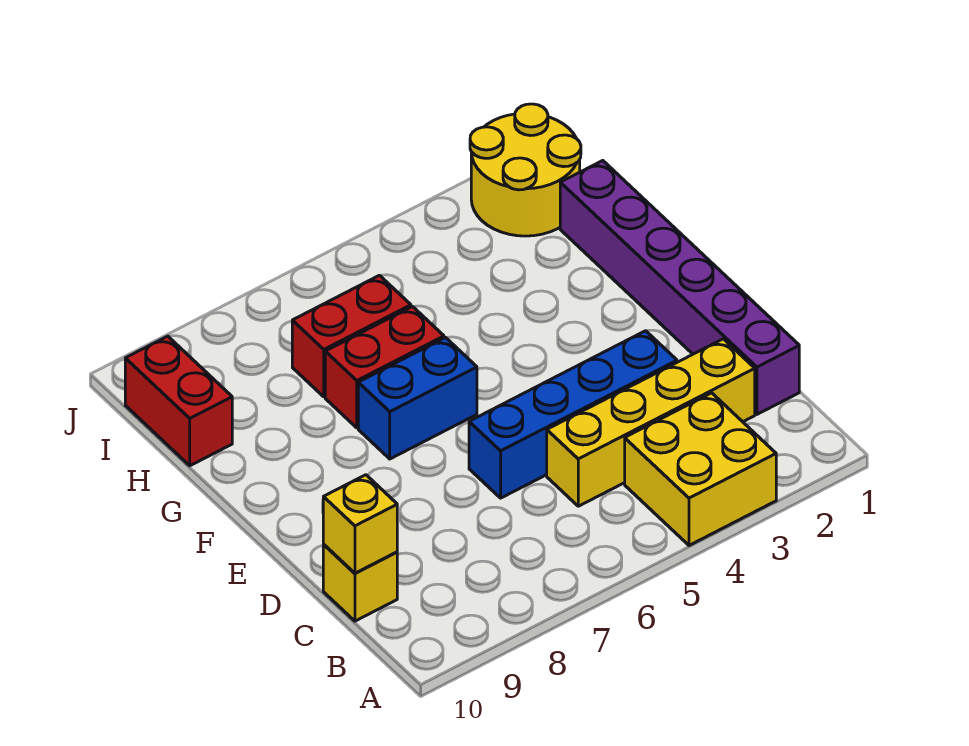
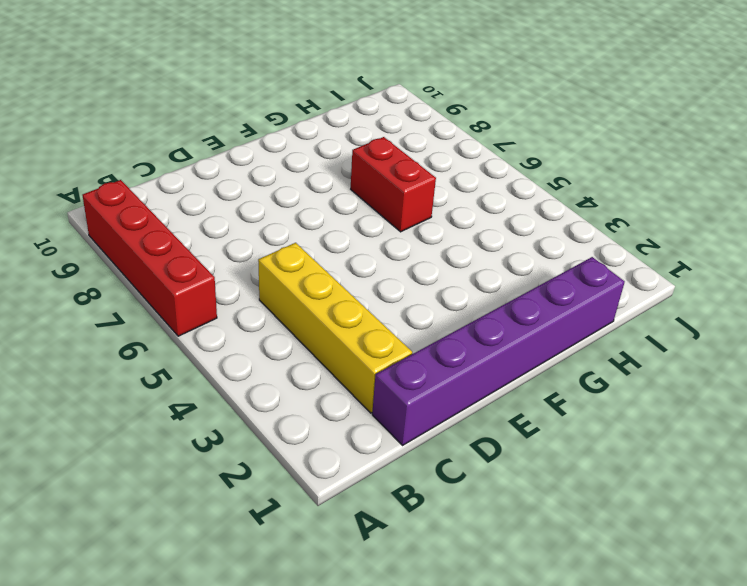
red brick A6:A9 level 1 -> none
none -> yellow brick A3:B4 level 1
none -> yellow brick C10 level 1

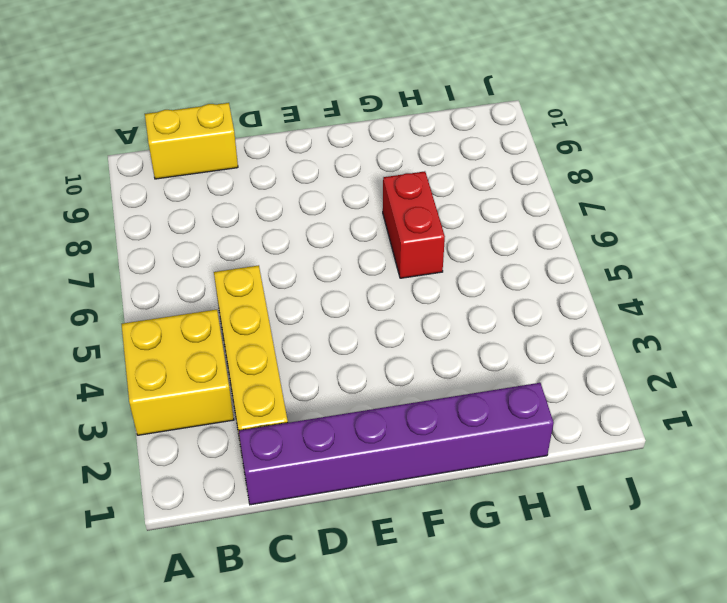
yellow brick B10:C10 level 1 -> yellow brick C10 level 1
none -> blue brick D3:D6 level 1
none -> blue brick F6:F7 level 1

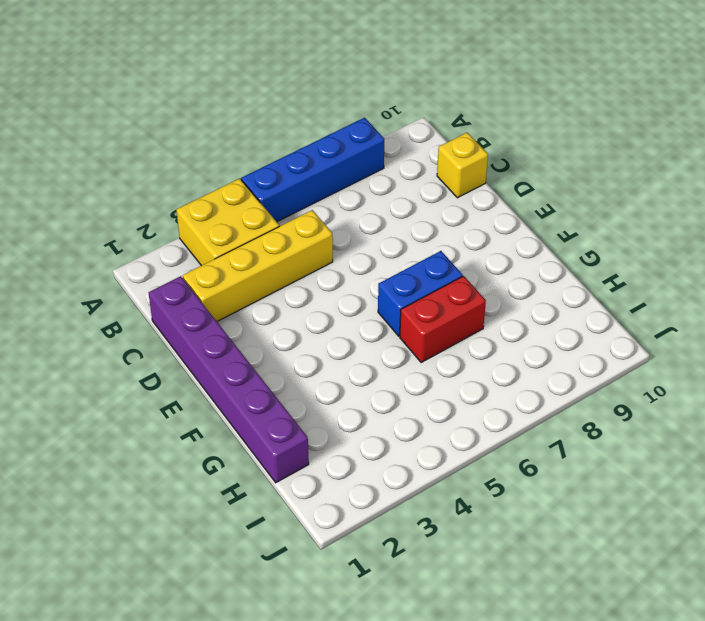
blue brick A5:A8 level 1 -> blue brick D3:D6 level 1
none -> red brick H6:H7 level 1
none -> red brick H10:I10 level 1

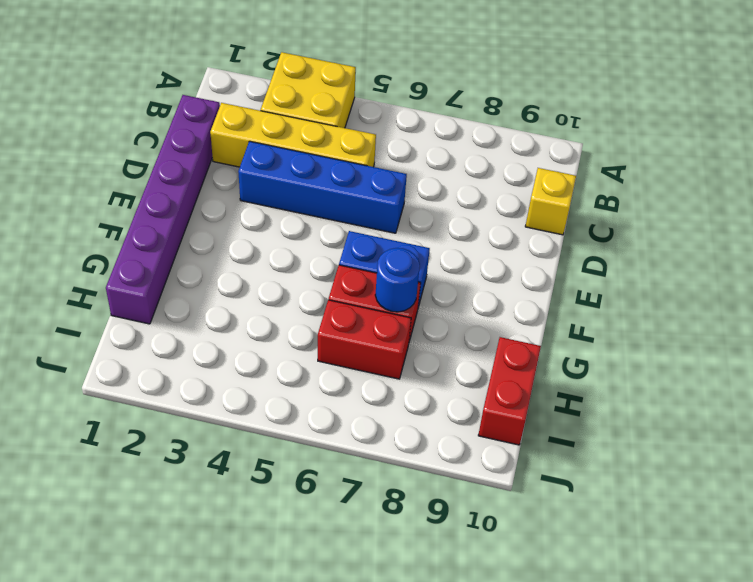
blue round brick G7 level 2 -> none
none -> yellow round brick I1:J2 level 1
none -> yellow brick C10 level 2

